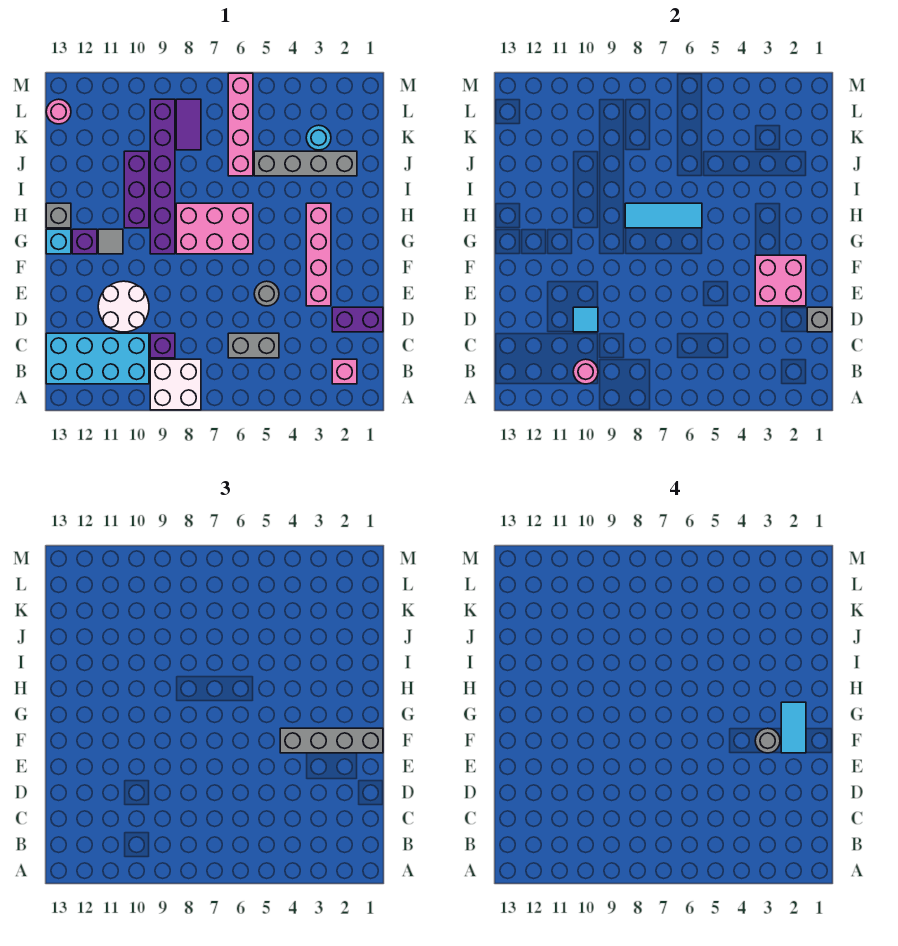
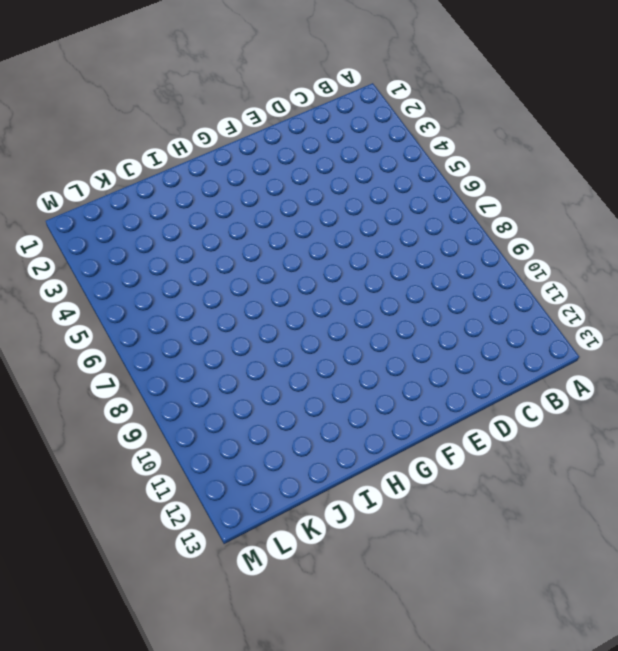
none -> white brick A8:B9 level 1
none -> pink brick B2 level 1
none -> cyan brick B10:C13 level 1

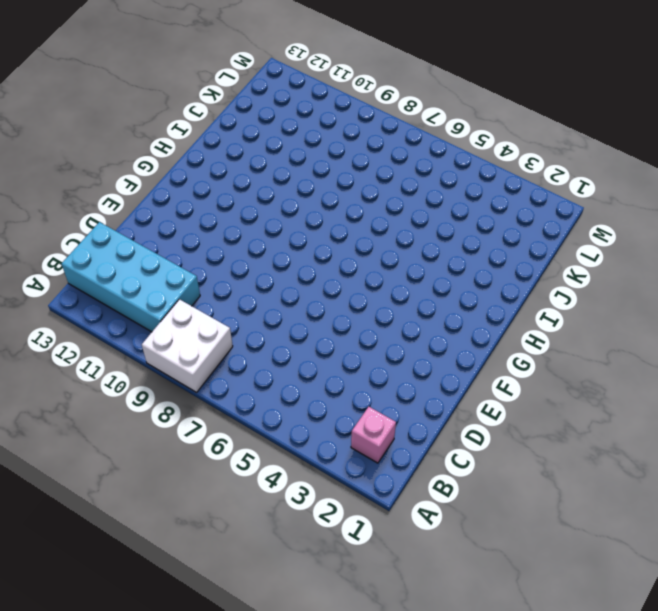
none -> grey brick C5:C6 level 1
none -> purple brick C9 level 1
none -> purple brick D1:D2 level 1

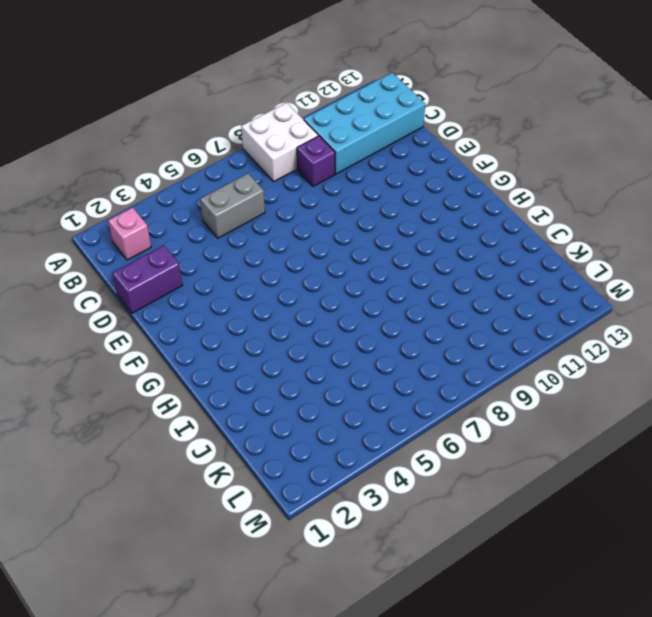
none -> white round brick D10:E11 level 1
none -> pink brick E3:H3 level 1
none -> grey round brick E5 level 1

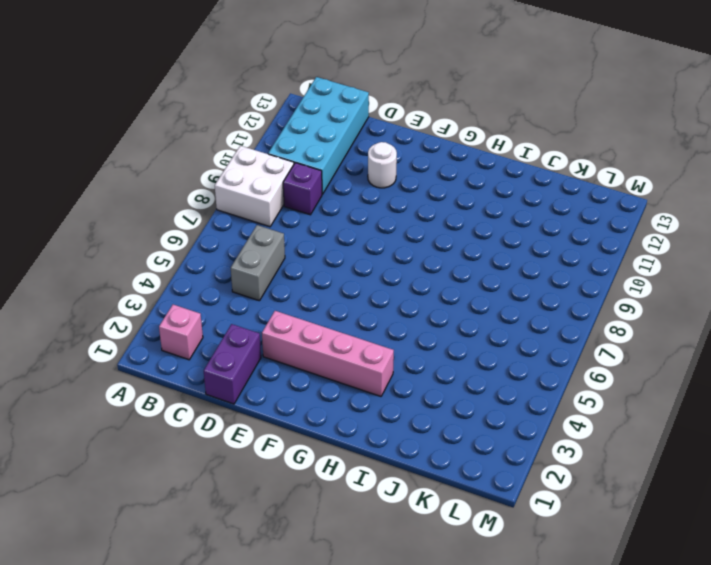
white round brick E11 level 1 -> white round brick D10:E11 level 1
none -> grey round brick E5 level 1
none -> pink brick G6:H8 level 1
none -> purple brick G9:L9 level 1

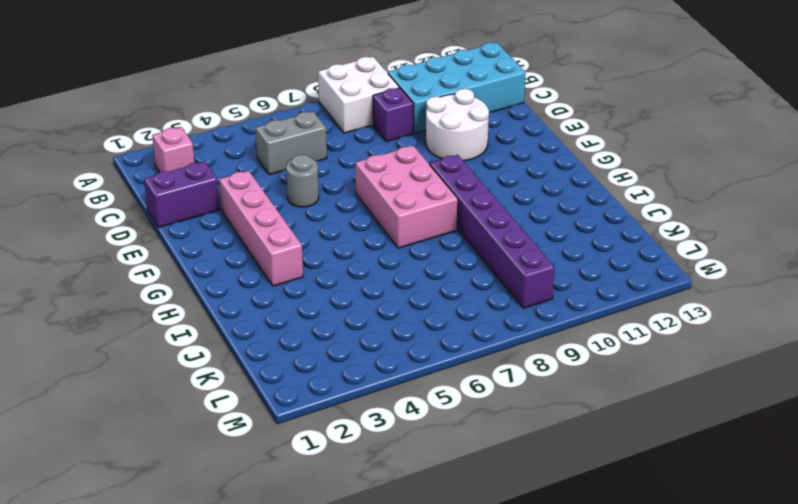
pink brick F7:H8 level 1 -> pink brick G6:H8 level 1
none -> grey tile G11 level 1
none -> purple brick G12 level 1
none -> cyan brick G13 level 1

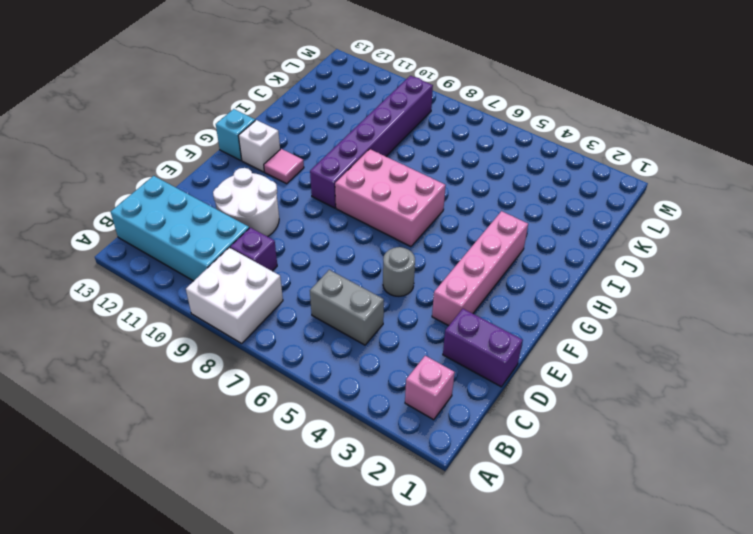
pink tile G11 level 1 -> grey tile G11 level 1
white brick G12 level 1 -> purple brick G12 level 1
none -> purple brick H10:J10 level 1
none -> grey brick H13 level 1
none -> grey brick J2:J5 level 1

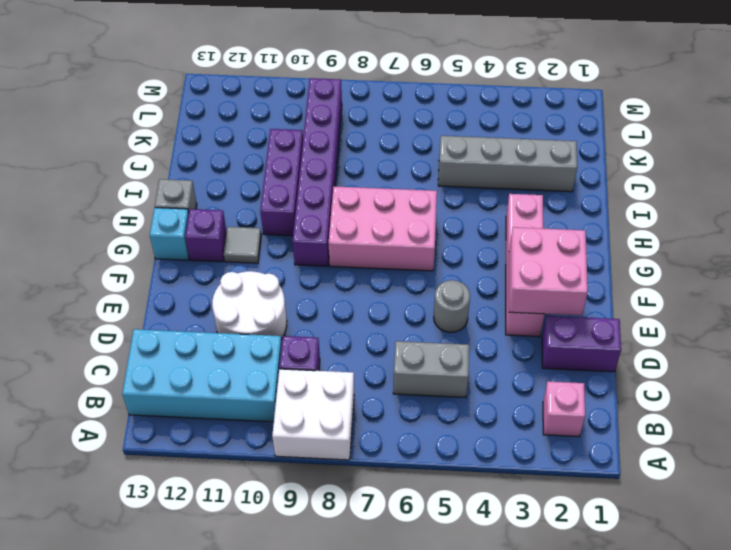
none -> pink brick J6:M6 level 1
none -> cyan round brick K3 level 1
none -> purple tile K8:L8 level 1

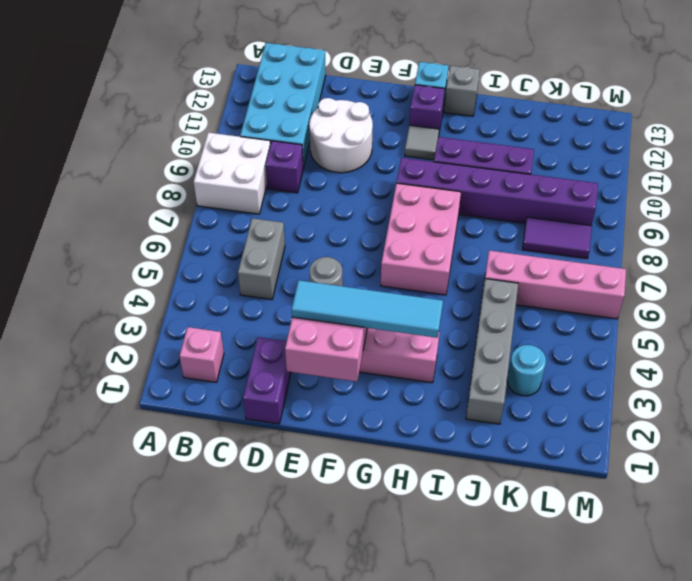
cyan tile E3:H3 level 3 -> grey brick F1:F4 level 3
none -> pink round brick L13 level 1
none -> pink round brick B10 level 2
none -> grey brick D1 level 2

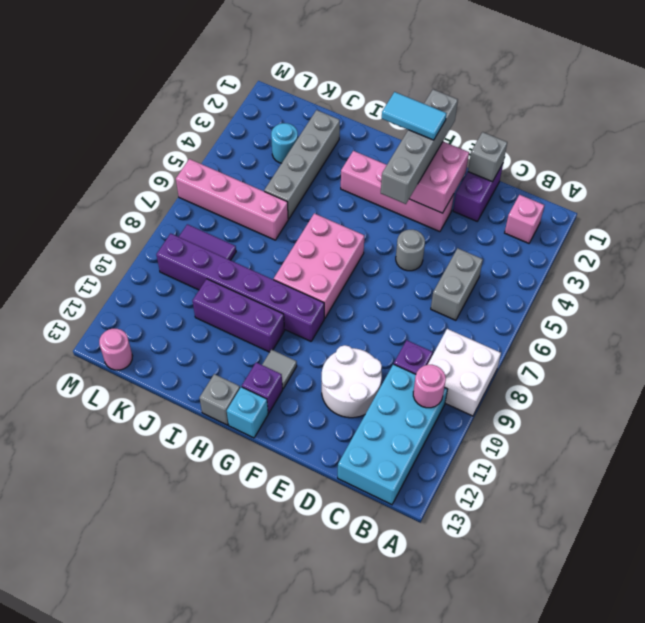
none -> cyan tile D10 level 2
none -> cyan tile H6:H8 level 2
none -> grey round brick F3 level 4

